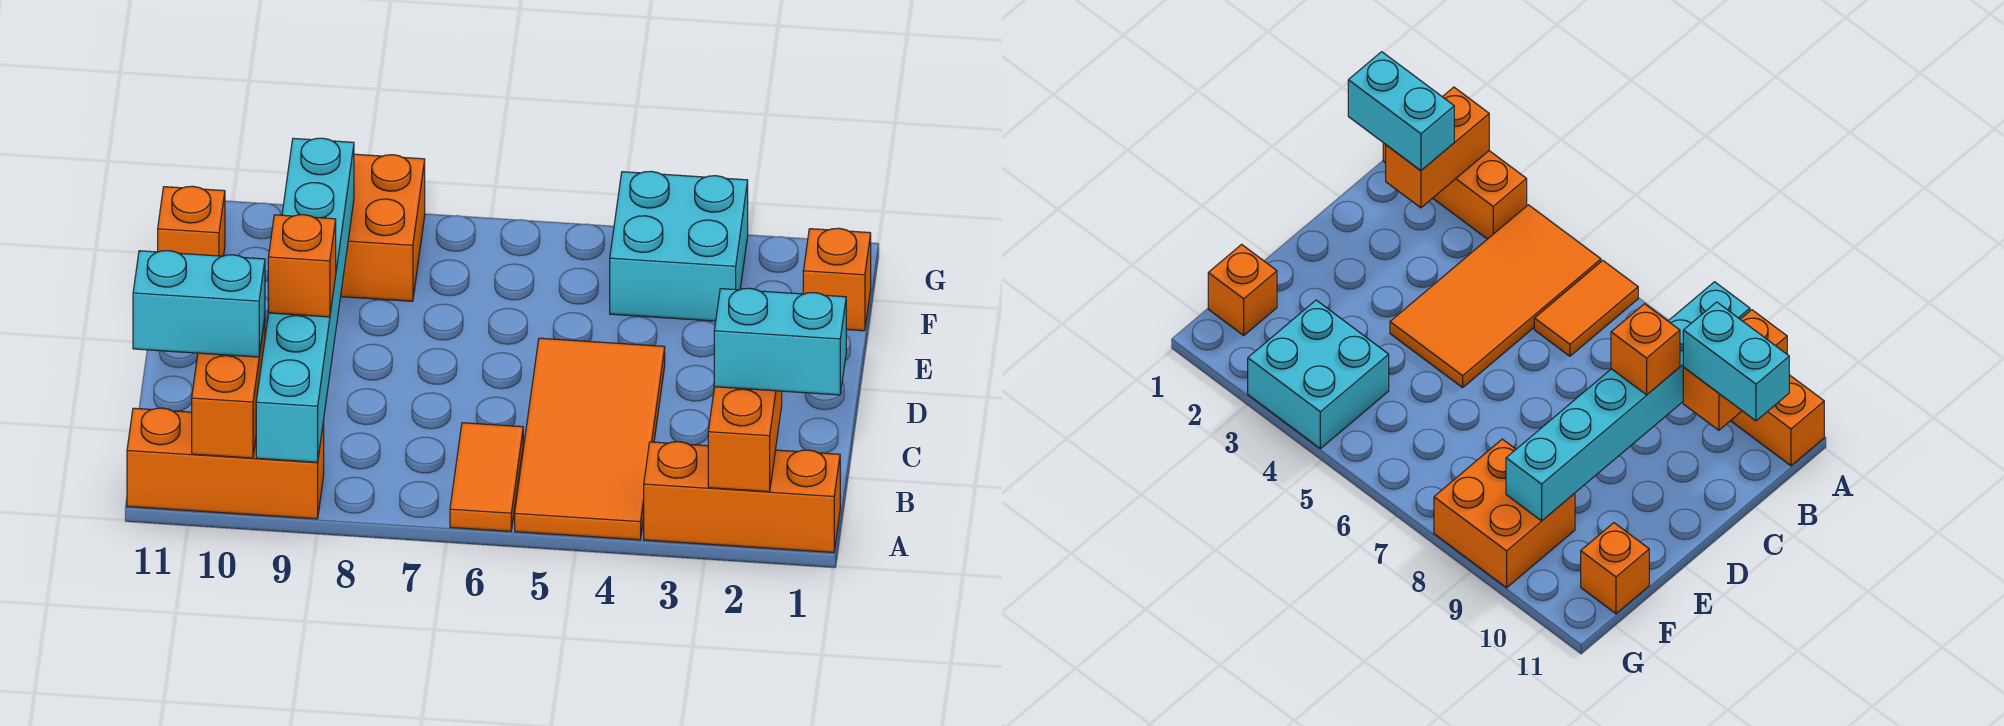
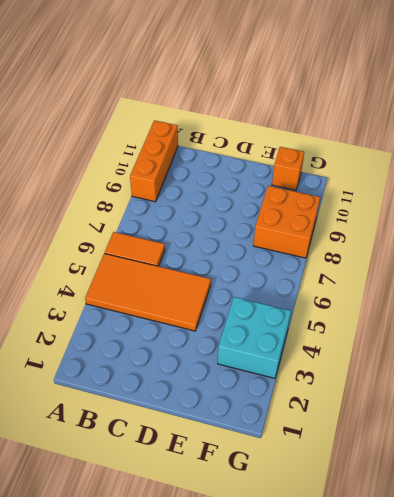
none -> orange brick A1:A3 level 1
none -> orange brick F1 level 1
none -> orange brick A2:B2 level 2

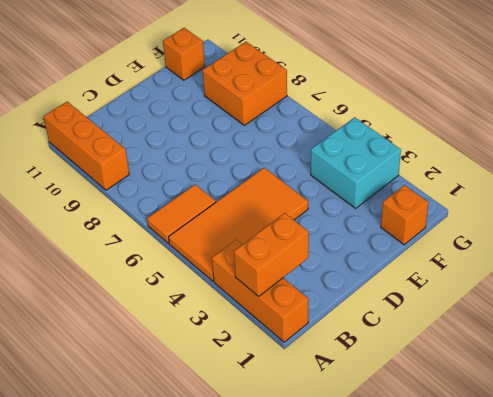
none -> cyan brick A9:F9 level 2
none -> orange brick A10:B10 level 2
none -> cyan brick B1:B2 level 3

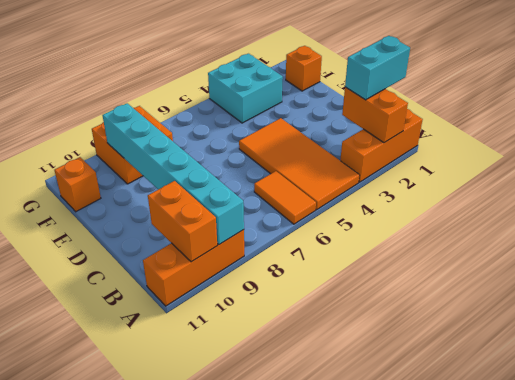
none -> cyan brick B10:B11 level 3
none -> orange brick C9 level 3

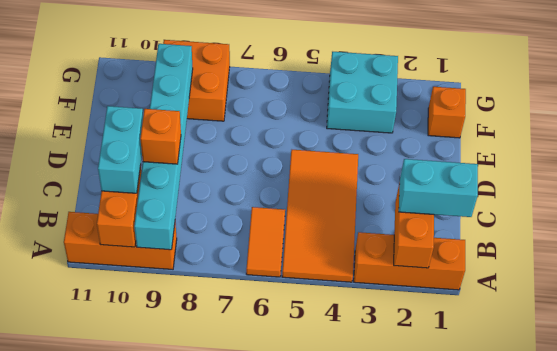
cyan brick B10:C10 level 3 -> cyan brick B10:B11 level 3
none -> orange brick F11 level 1

